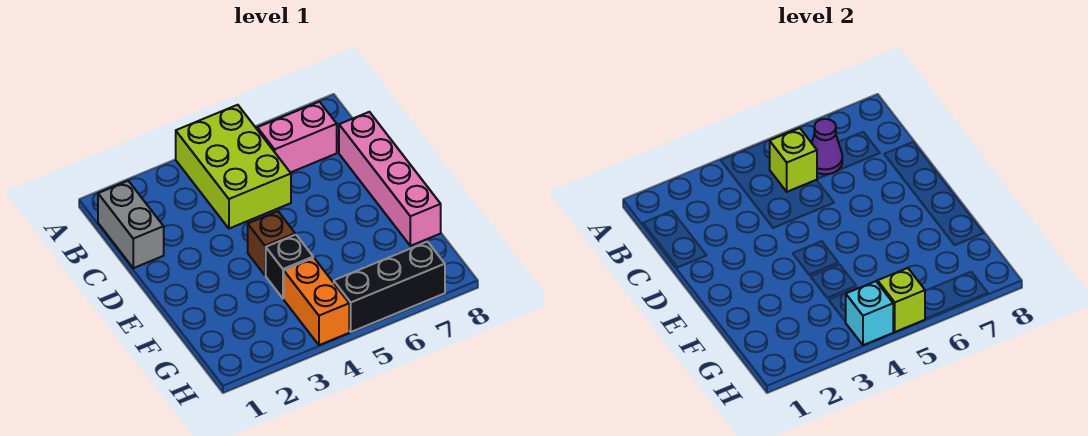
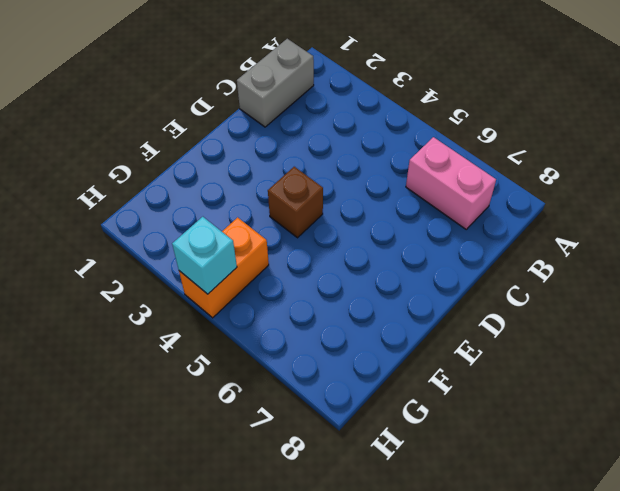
none -> lime brick A4:C5 level 1
none -> pink brick C8:F8 level 1
none -> black brick F4 level 1

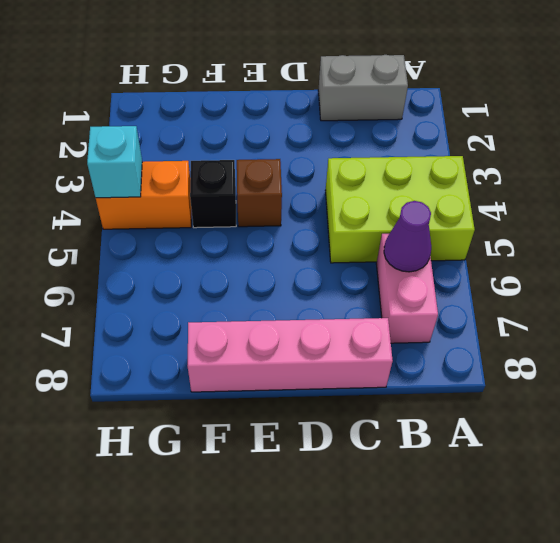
none -> black brick H5:H7 level 1
none -> lime brick B5 level 2
none -> lime brick H5 level 2

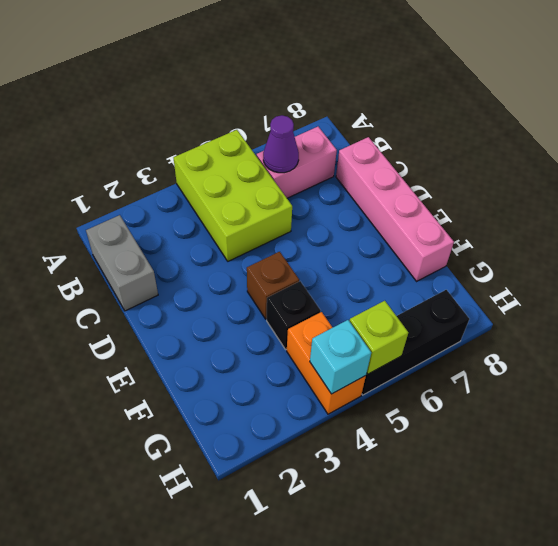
none -> lime brick B5 level 2

